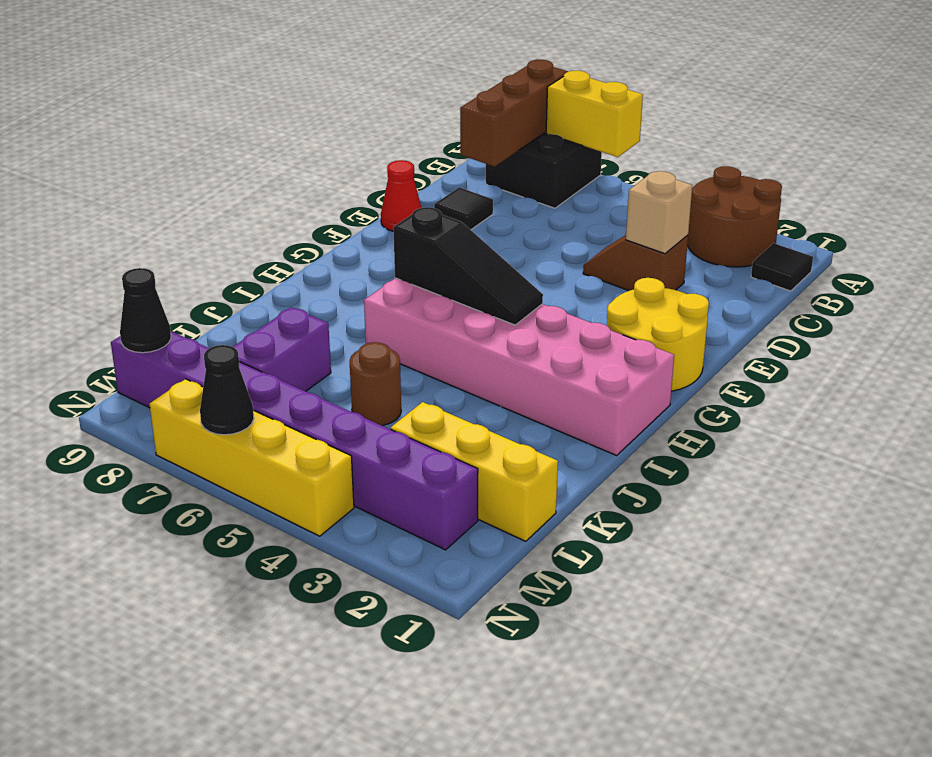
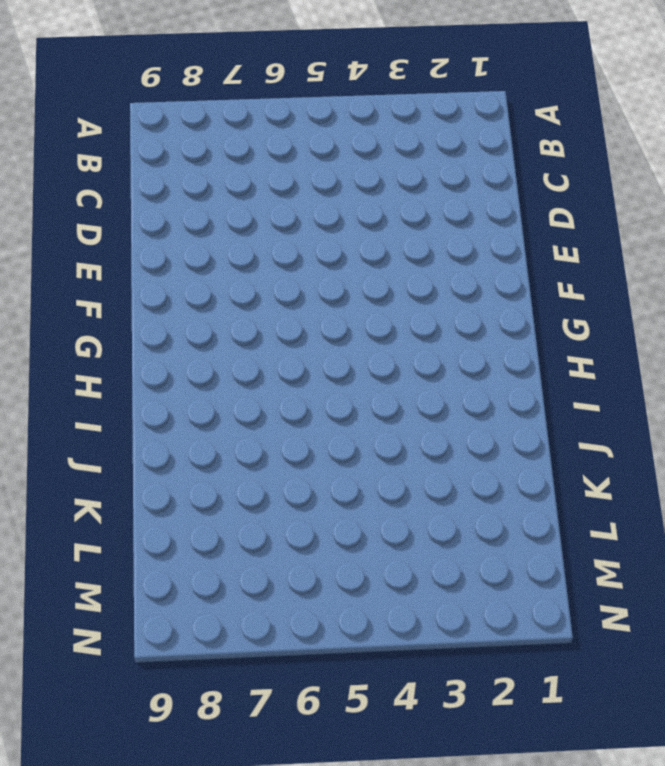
none -> brown round brick A2:B3 level 1
none -> black brick A7:B8 level 1
none -> black tile B1 level 1

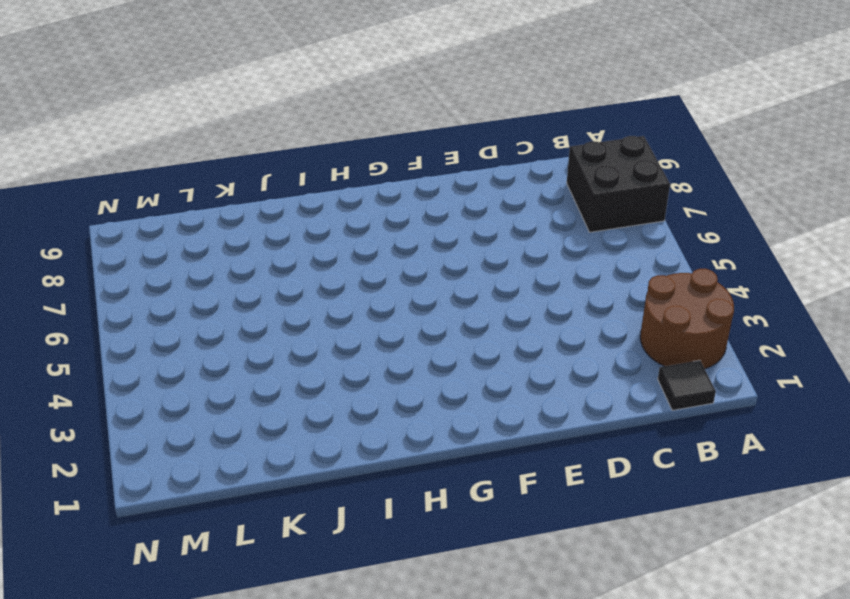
none -> brown slope D3:D4 level 1 top 3
none -> black tile D8 level 1
none -> red cone E9 level 1

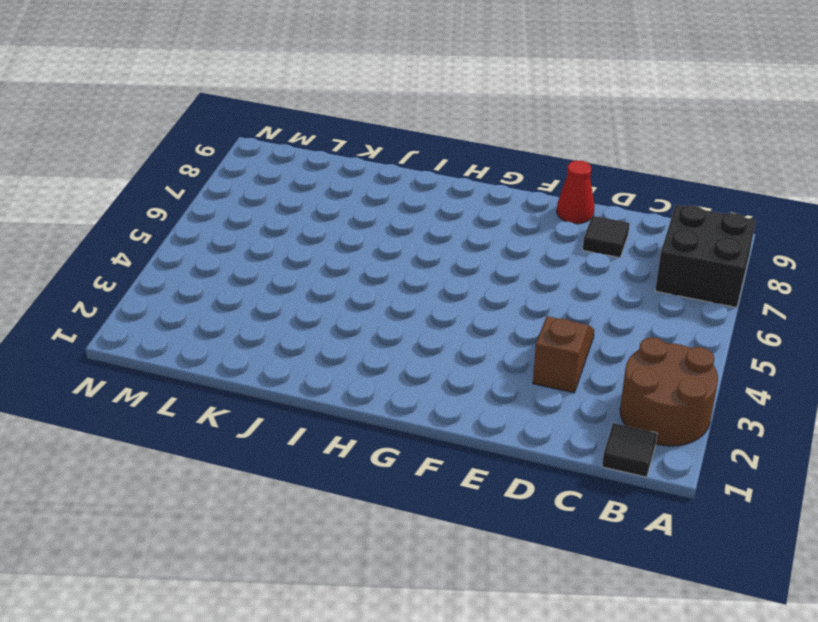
none -> yellow round brick F1:G2 level 1
none -> pink brick H1:I6 level 1
none -> brown round brick K5 level 1

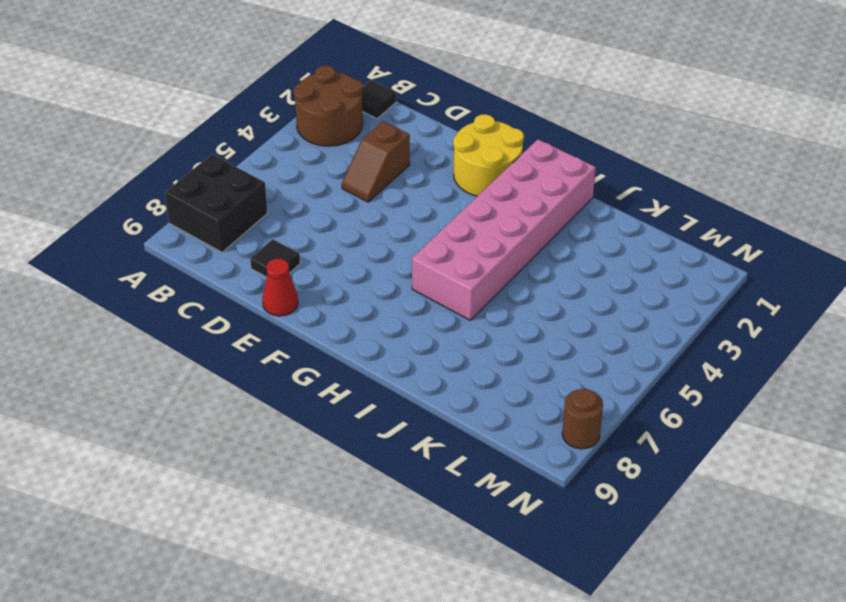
brown round brick N8 level 1 -> brown round brick K5 level 1
none -> purple brick K7:L7 level 1
none -> yellow brick L1:L3 level 1
none -> purple brick M2:M9 level 1

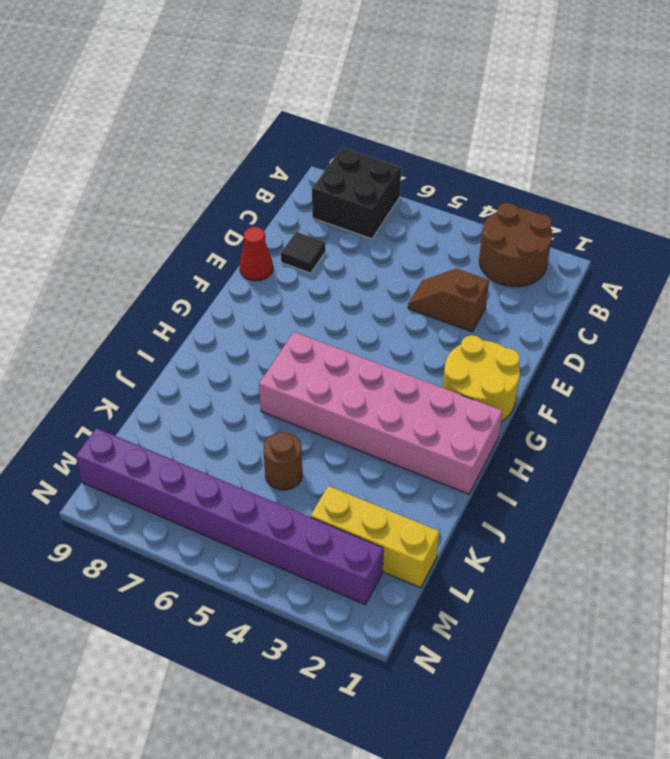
none -> black tile B1 level 1
none -> purple brick K7:L7 level 1
none -> yellow brick N4:N7 level 1

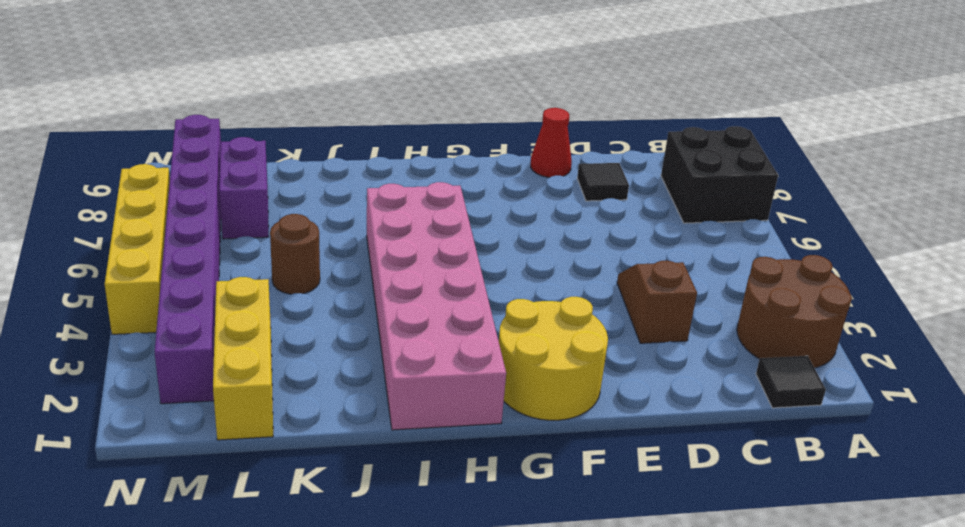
purple brick L7:L8 level 1 -> purple brick K7:L7 level 1
none -> yellow brick A6:A7 level 2
none -> brown brick A8:C8 level 2
none -> tan brick D3 level 2

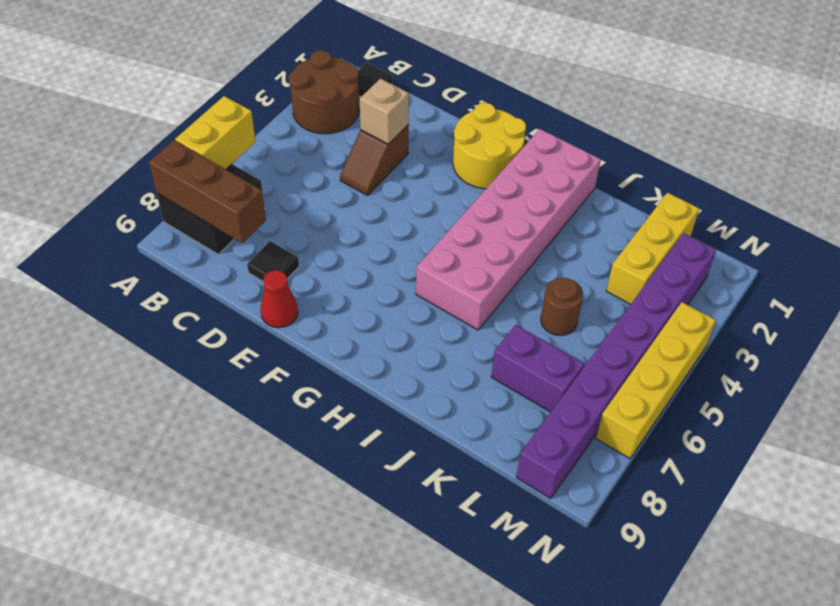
none -> black slope H4:H6 level 2 top 6
none -> black cone M9 level 2
none -> black cone N6 level 2

